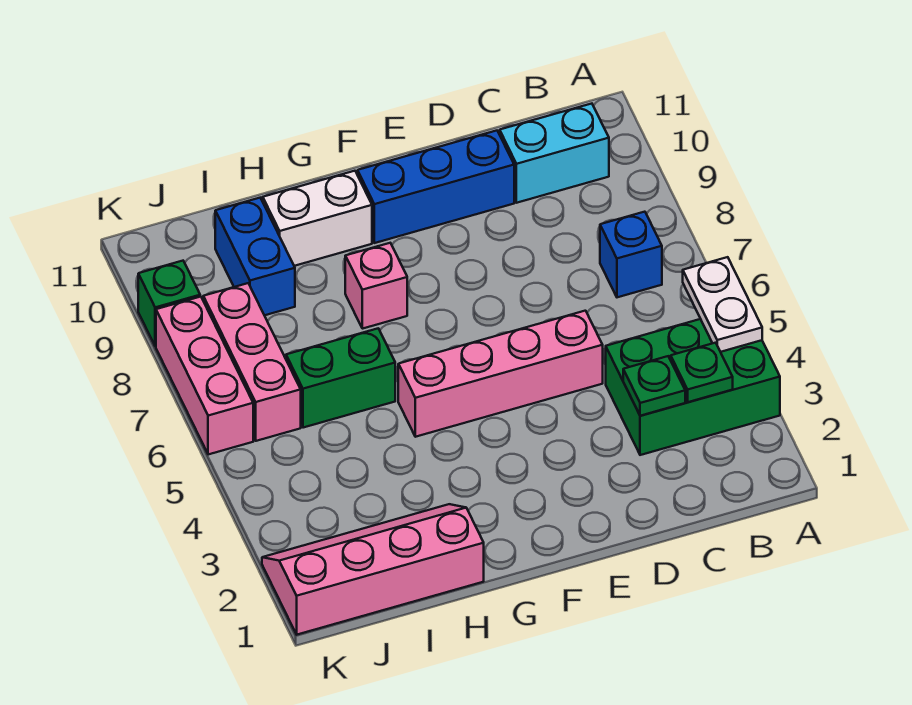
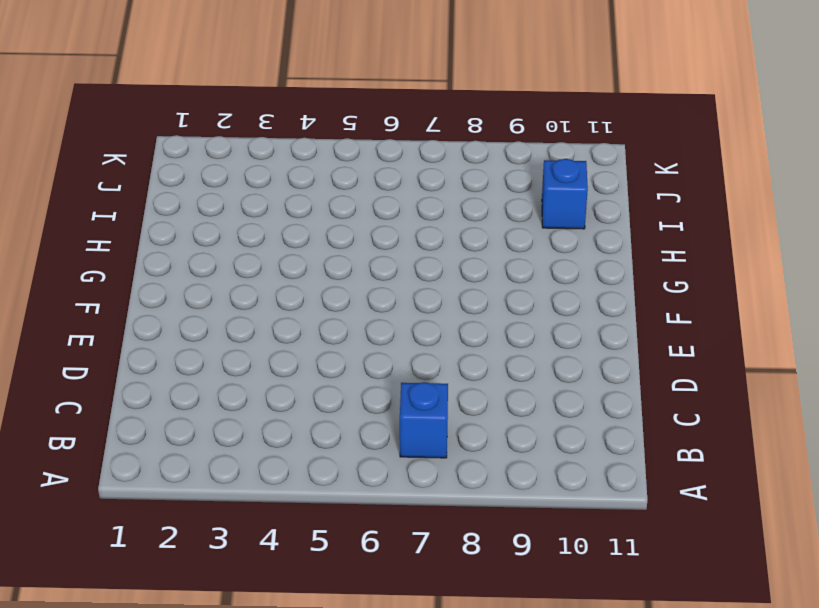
blue brick I10 level 1 -> blue brick I9:I10 level 1
none -> green brick A3:C4 level 1
none -> cyan brick B10:C10 level 1
none -> pink brick D5:G5 level 1

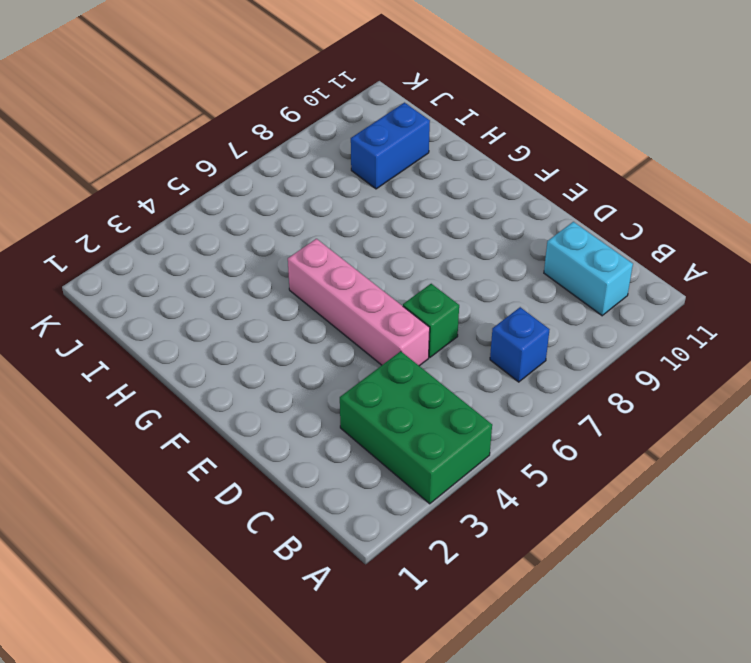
green brick D6 level 1 -> green brick K9 level 1
none -> blue brick D10:F10 level 1
none -> pink brick G8 level 1
none -> white brick G10:H10 level 1

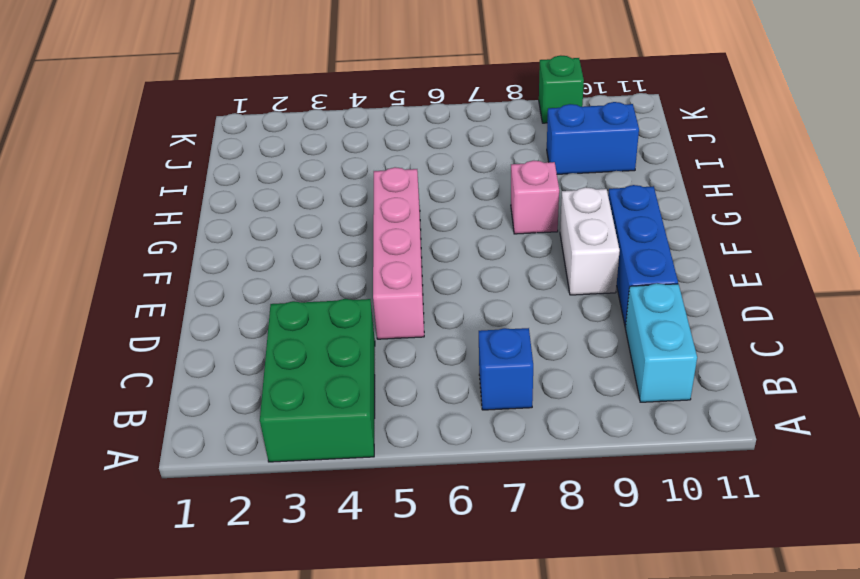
white brick E9:F9 level 1 -> white brick G10:H10 level 1
none -> pink slope H1:K2 level 1 top 1
none -> green brick H6:I6 level 1
none -> pink brick J6:J8 level 1

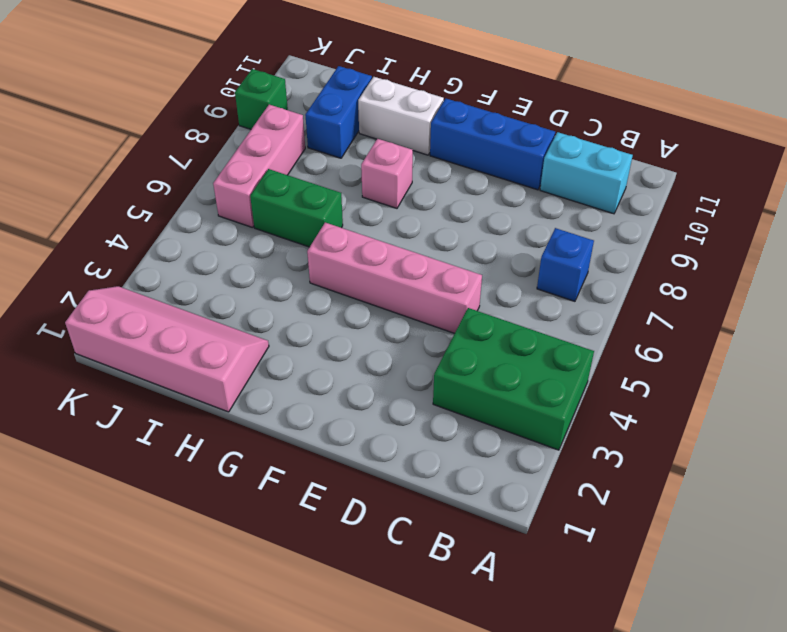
none -> pink brick K6:K8 level 1
none -> white plate A4:A5 level 2
none -> green plate B3 level 2

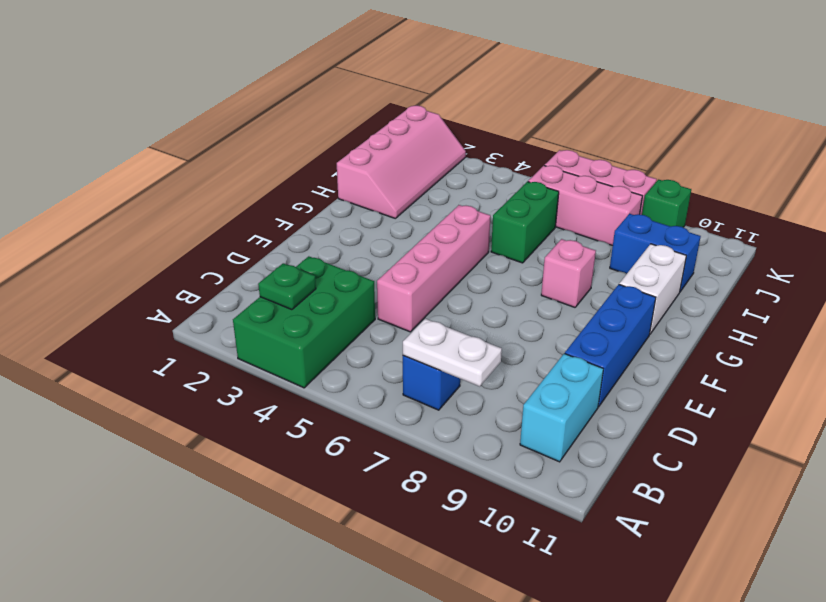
white plate B7:B8 level 2 -> white plate A4:A5 level 2
none -> green plate C3 level 2

